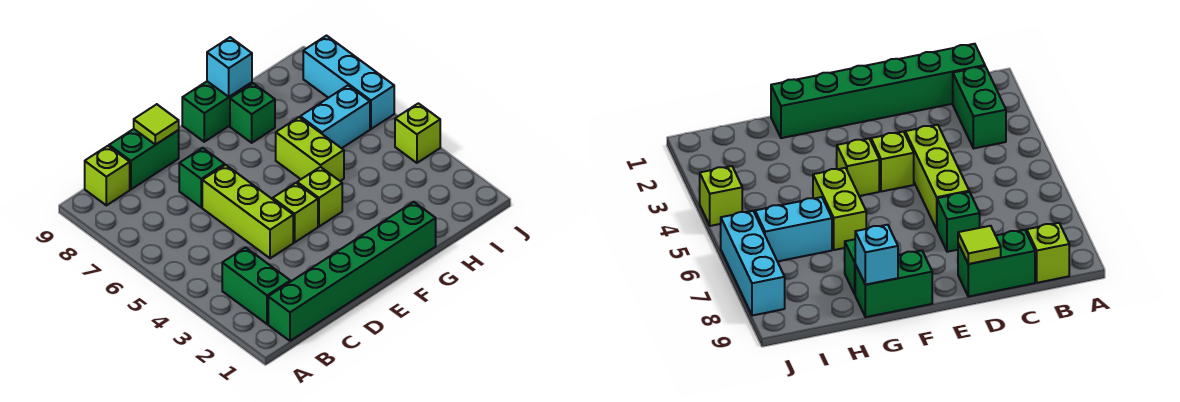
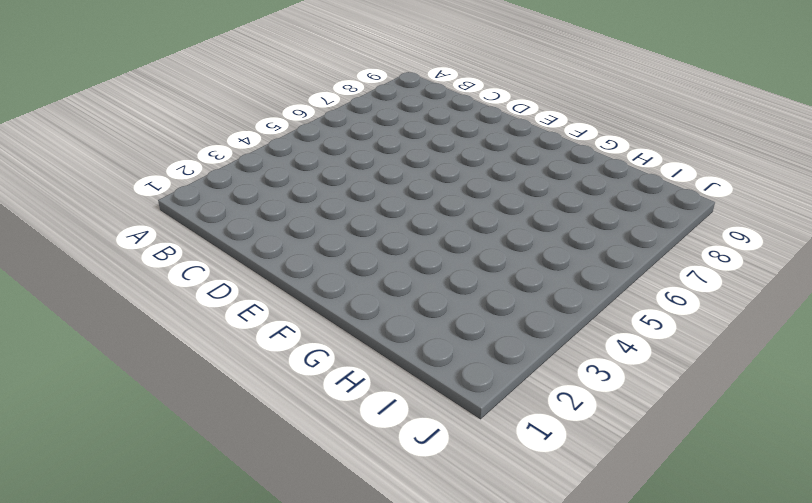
none -> green brick B1:G1 level 1
none -> green brick B2:B3 level 1
none -> lime brick B9 level 1

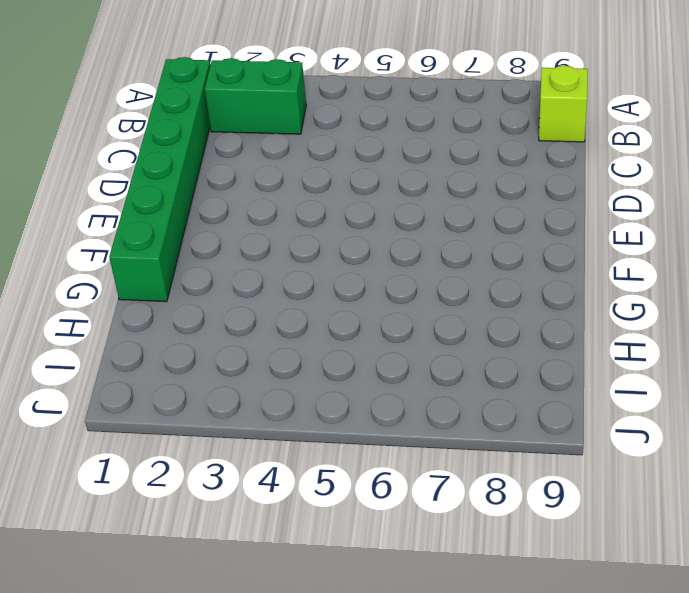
none -> green brick C9:D9 level 1
none -> lime brick D4:D6 level 1
none -> green brick D7 level 1

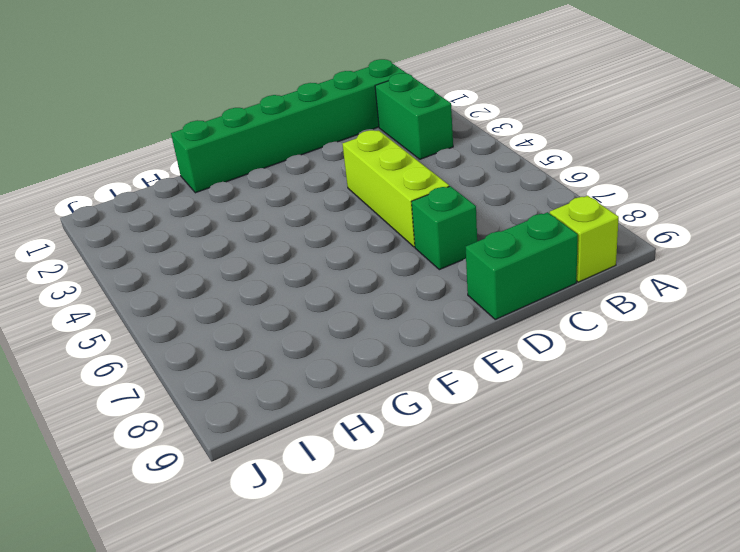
none -> lime brick E4 level 1
none -> lime brick F4 level 1
none -> green brick F9:G9 level 1

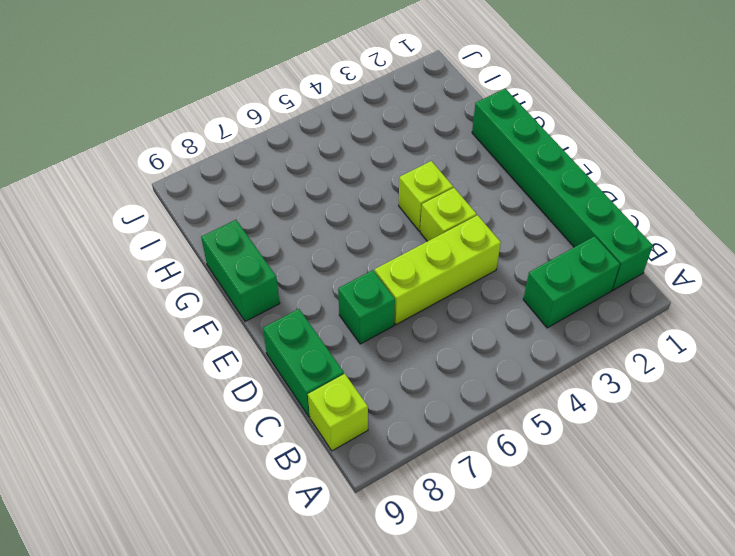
none -> lime brick G5:G6 level 1
none -> green brick G8 level 1
none -> cyan brick H6:I6 level 1

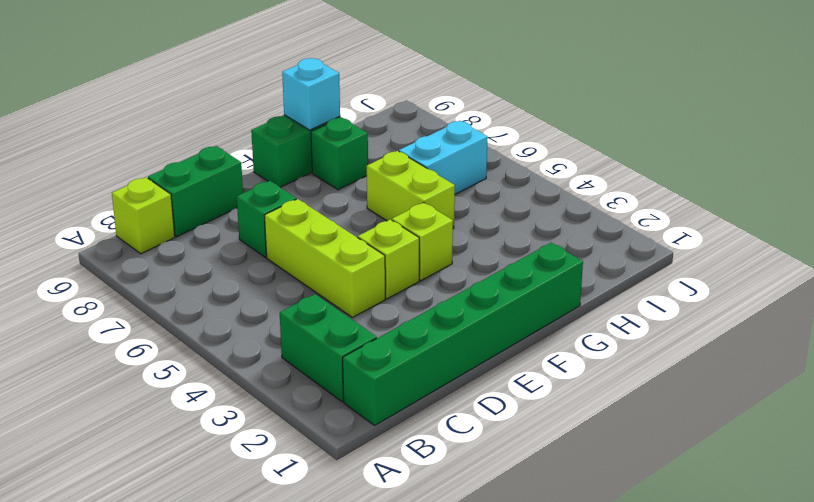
none -> lime brick J4 level 1
none -> cyan brick J6:J8 level 1
none -> lime tile D9 level 2

